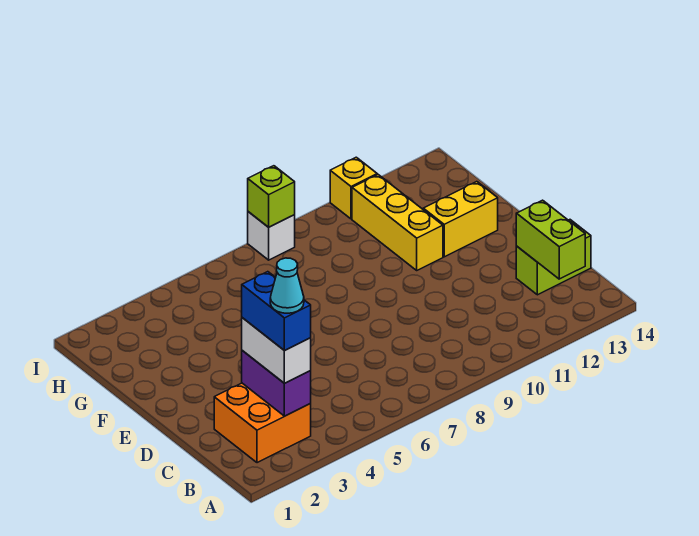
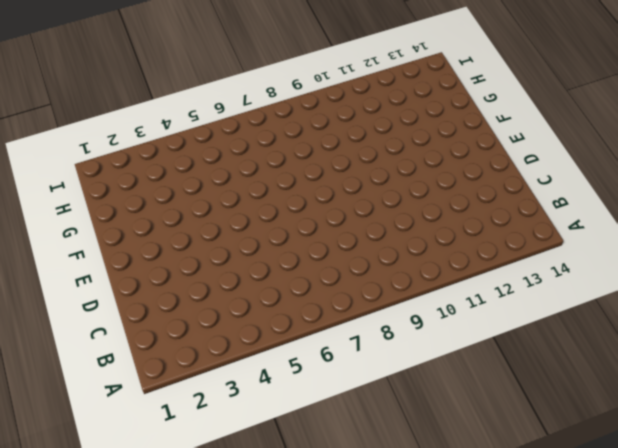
none -> orange brick B2:C3 level 1
none -> lime brick C13:C14 level 1
none -> yellow brick F11:H11 level 1

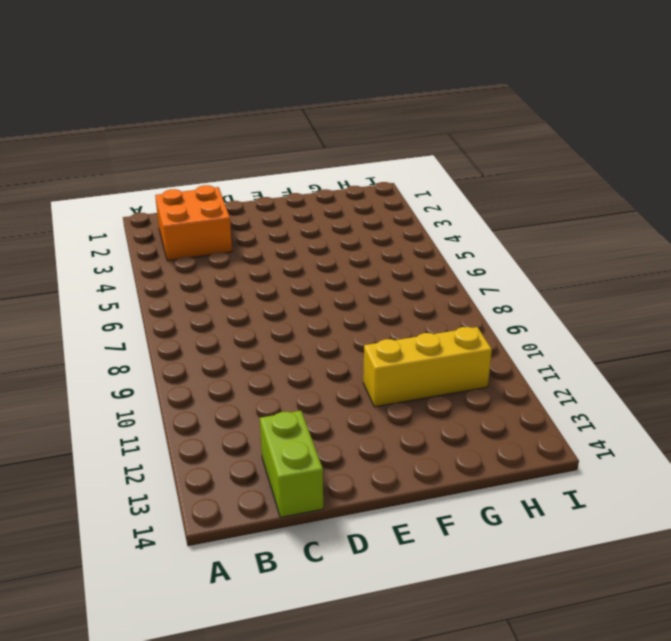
none -> yellow brick F12:F13 level 1
none -> white brick I8 level 1
none -> yellow brick I11 level 1

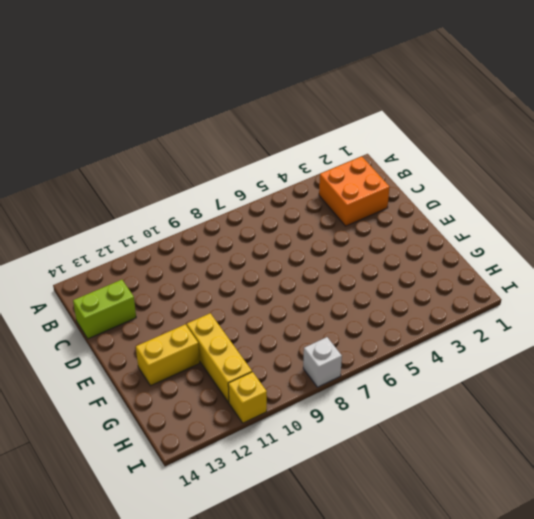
none -> purple brick B3:C3 level 2
none -> lime brick B13:C13 level 2
none -> lime brick I8 level 2

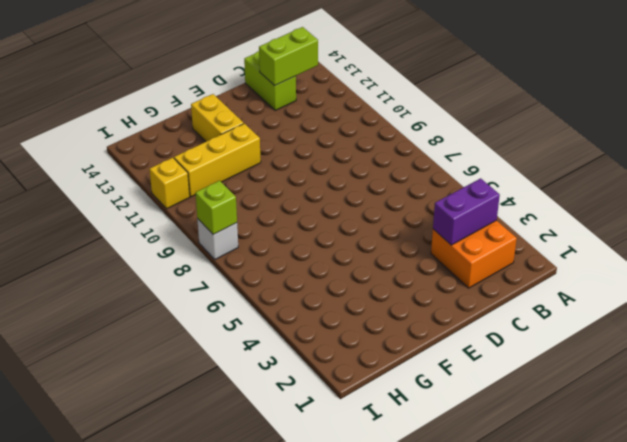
none -> white brick B3:C3 level 3
none -> blue brick B3:C3 level 4
none -> cyan cone B3 level 5

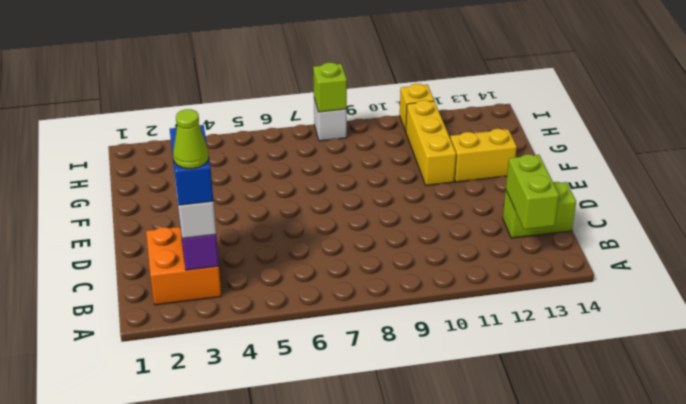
lime cone B3 level 5 -> cyan cone B3 level 5

